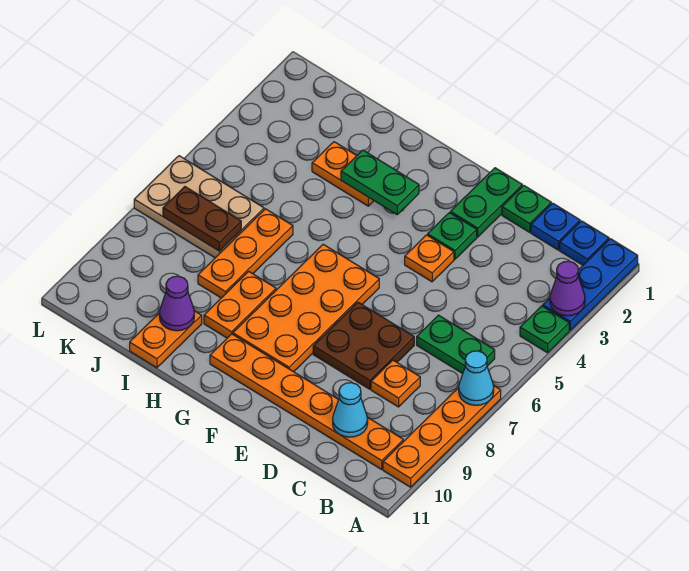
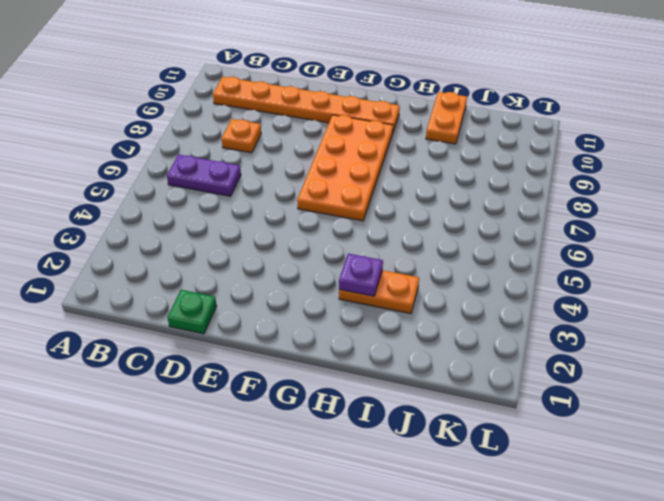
purple plate B6:C6 level 1 -> green plate B6:C6 level 1
purple plate H3 level 2 -> green plate G3:H3 level 2
none -> blue plate A1:A3 level 1
none -> green plate A4 level 1
none -> orange plate A7:A10 level 1

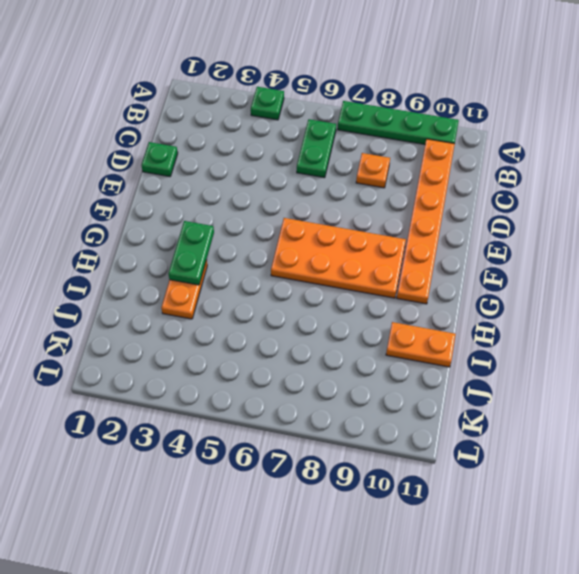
green plate A7:A10 level 1 -> orange plate A7:A10 level 1
none -> blue plate A1:A3 level 1
none -> blue plate B1 level 1
none -> blue plate C1 level 1

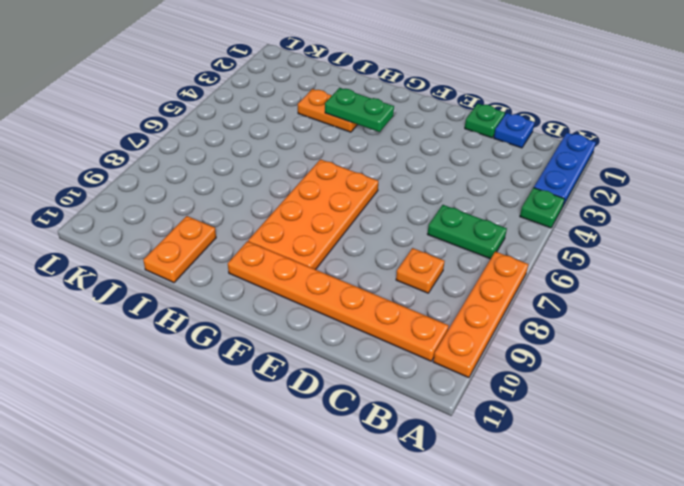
none -> blue plate B1 level 1
none -> brown plate D7:E8 level 1
none -> green plate E1:E2 level 1

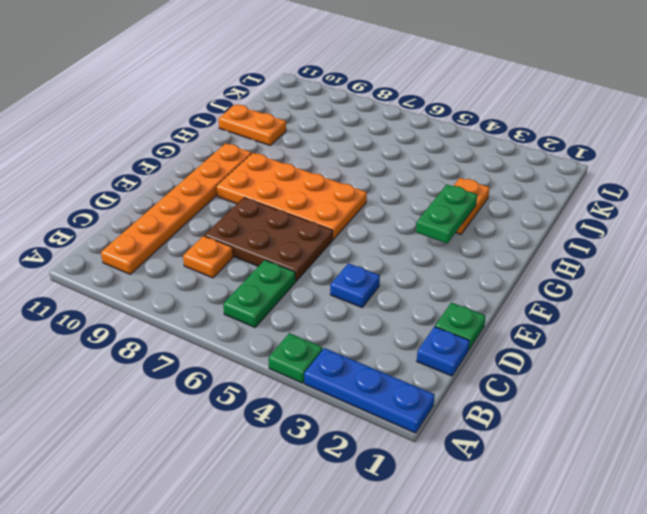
blue plate D4 level 1 -> blue plate B1 level 1
brown plate D6:E8 level 1 -> brown plate D7:E8 level 1
none -> orange plate A7:A10 level 1
none -> green plate E1:E2 level 1
none -> green plate E3 level 1

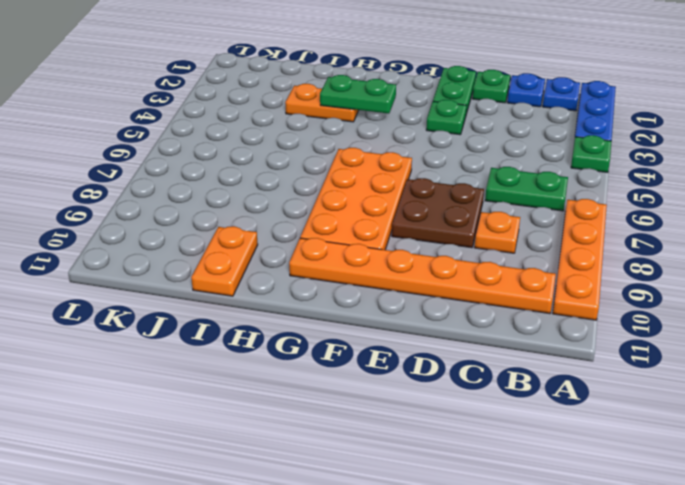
none -> orange plate E4 level 1
none -> orange plate H8:H9 level 1
none -> orange plate I6:I8 level 1

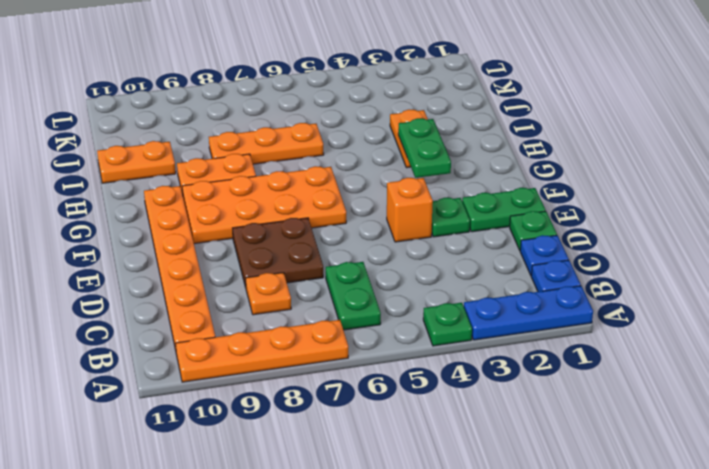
orange brick E4 level 1 -> orange plate E4 level 1
none -> tan plate J6:L7 level 1
none -> purple cone A3 level 2
none -> cyan cone A7 level 2

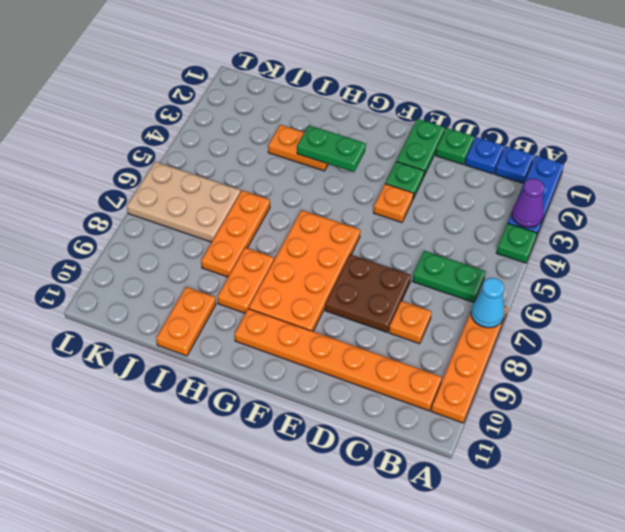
none -> cyan cone C10 level 2
none -> purple cone I10 level 2
none -> brown plate J7:K7 level 2

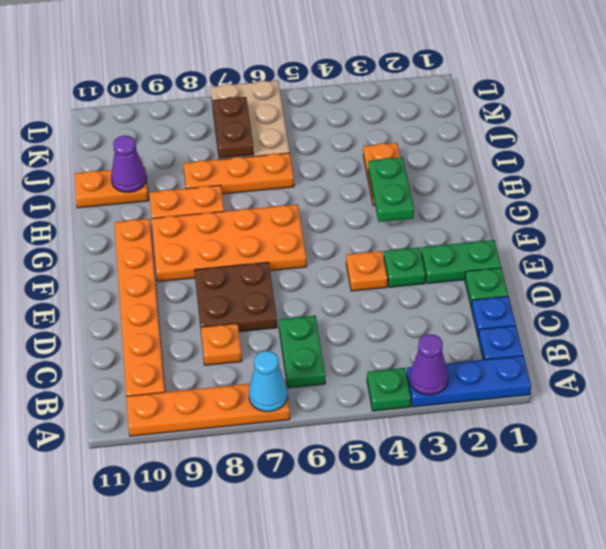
none -> cyan cone C10 level 2

